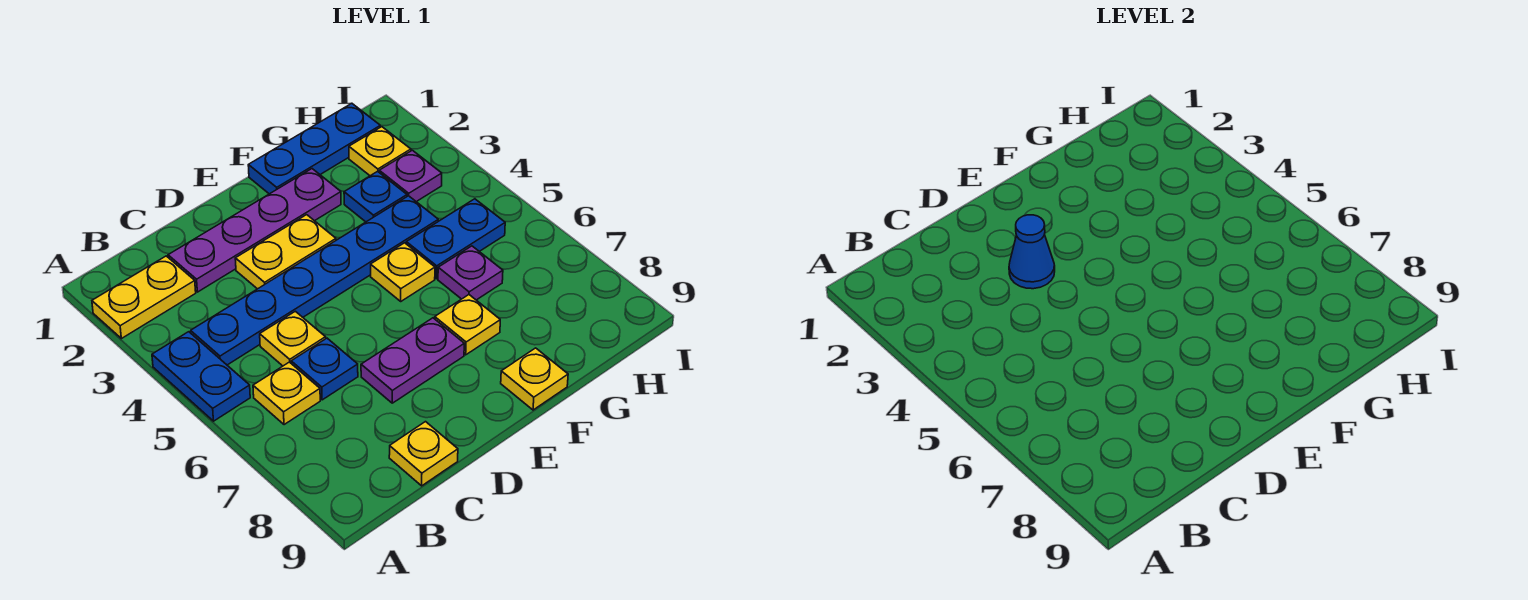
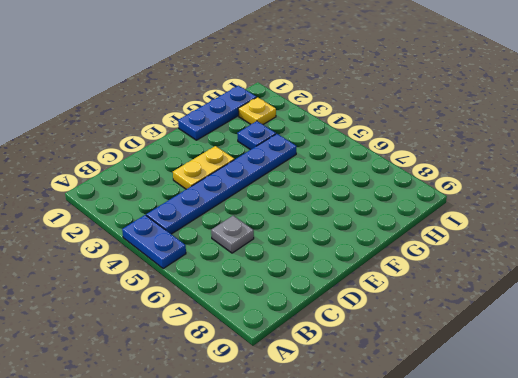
grey plate C6 level 1 -> blue plate C6 level 1
none -> yellow plate A2:B2 level 1
none -> yellow plate B6 level 1
none -> purple plate C2:F2 level 1

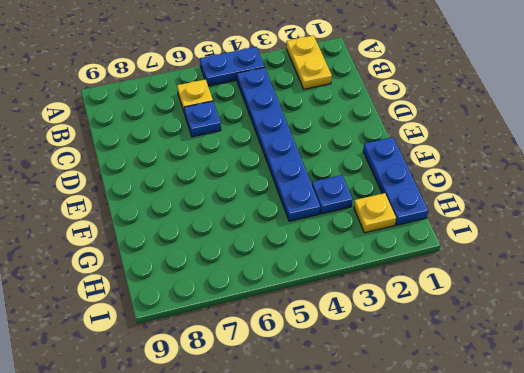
none -> purple plate C2:F2 level 1
none -> yellow plate C5 level 1
none -> yellow plate C9 level 1

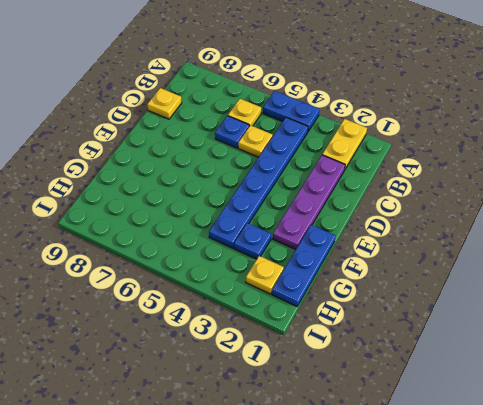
none -> yellow plate D3:E3 level 1
none -> purple plate D7:E7 level 1
none -> yellow plate F5 level 1

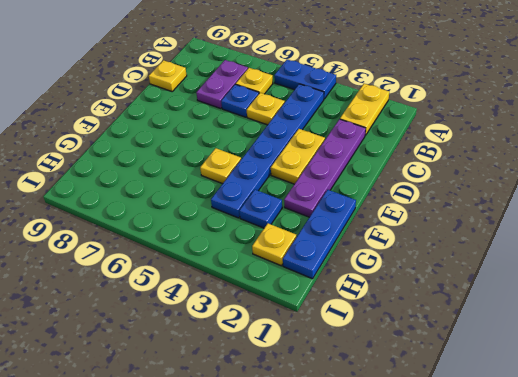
purple plate B7:C7 level 1 -> purple plate D7:E7 level 1
none -> yellow plate F7 level 1
none -> yellow plate F9 level 1
none -> blue plate G5:H5 level 1

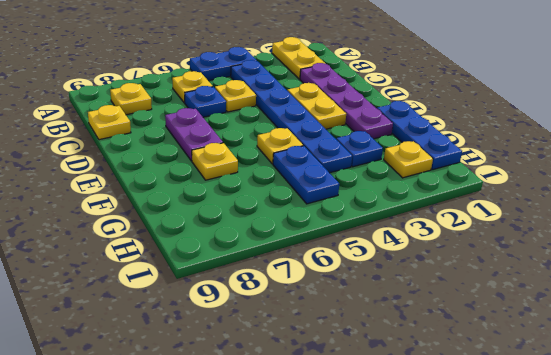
yellow plate B8 level 1 -> yellow plate F9 level 1
none -> purple plate G6 level 1
none -> purple plate H3 level 1
none -> blue cone D3 level 2

